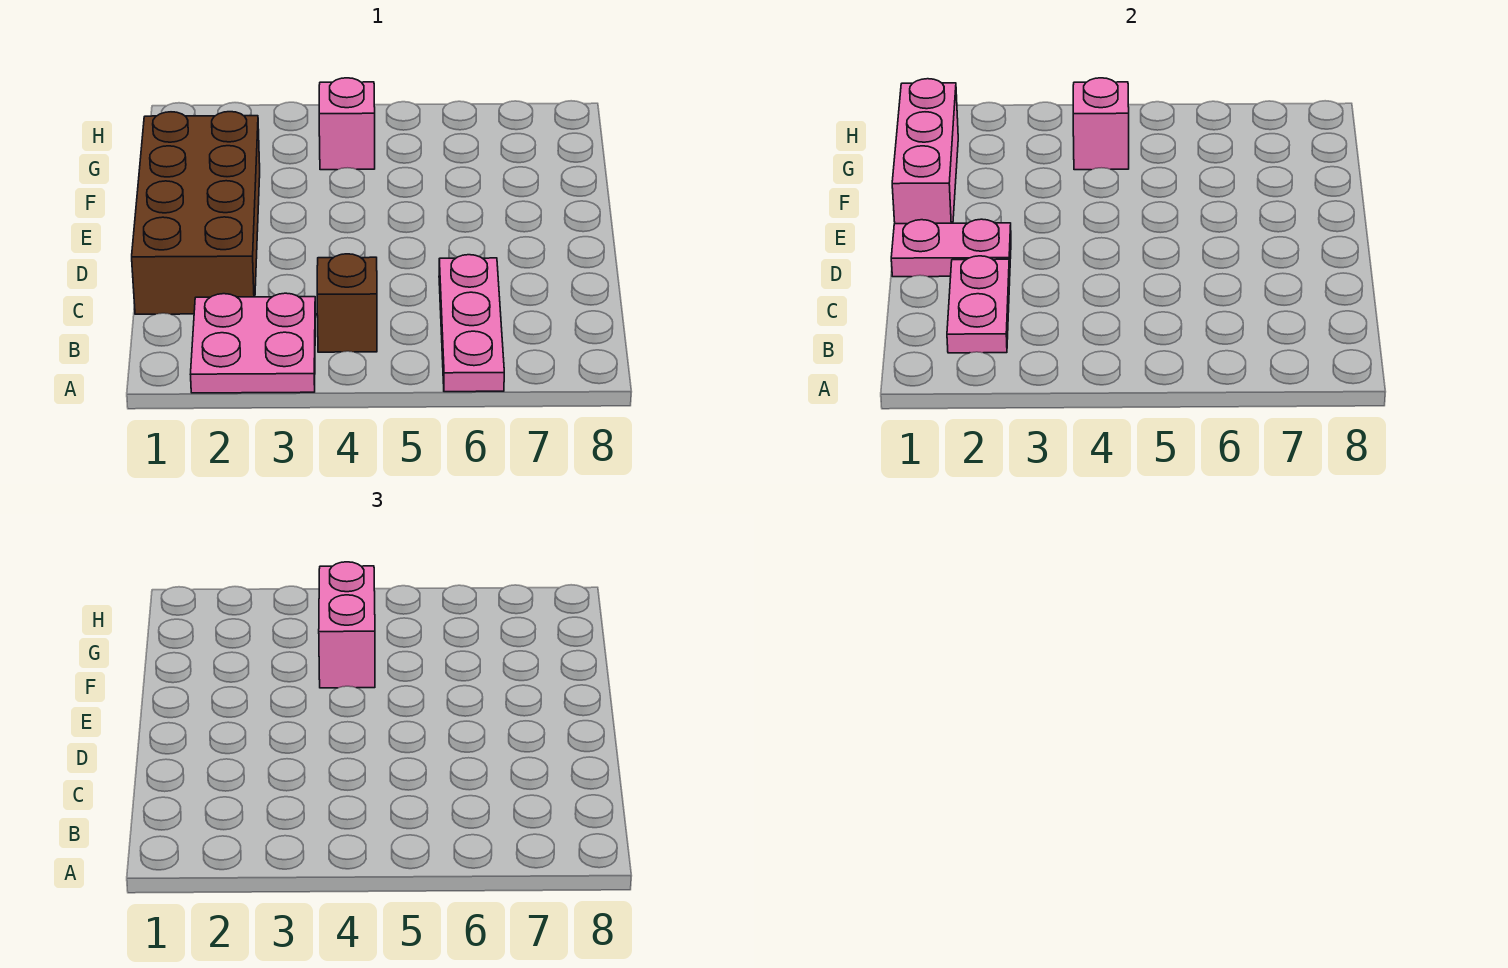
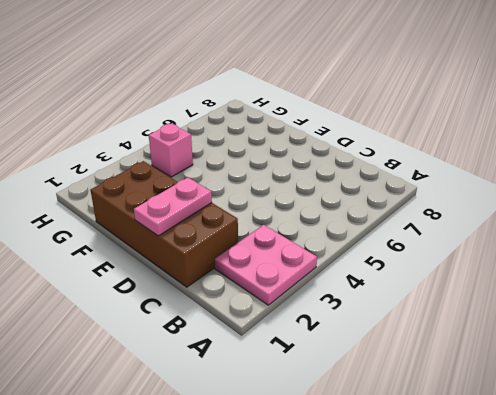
none -> pink plate A6:C6 level 1
none -> brown brick B4 level 1

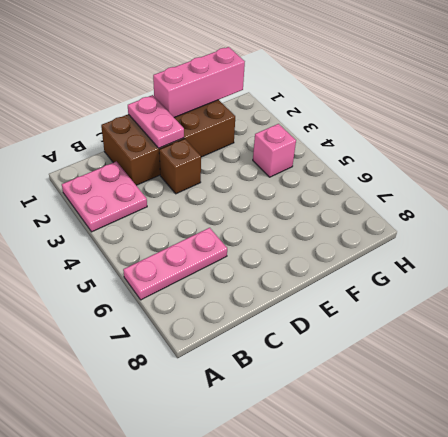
brown brick D3 level 1 -> brown brick B4 level 1
none -> pink plate B2:C2 level 2
none -> pink brick G4 level 2

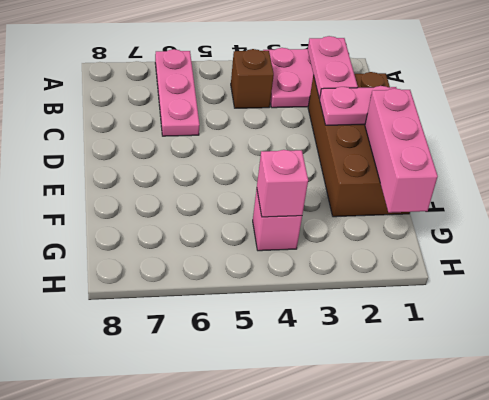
none -> pink brick F4:G4 level 3

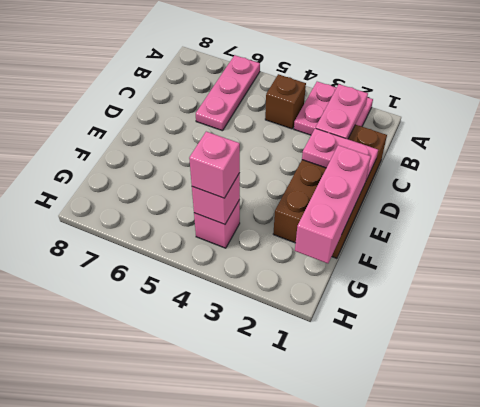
pink brick G4 level 3 -> pink brick F4:G4 level 3

